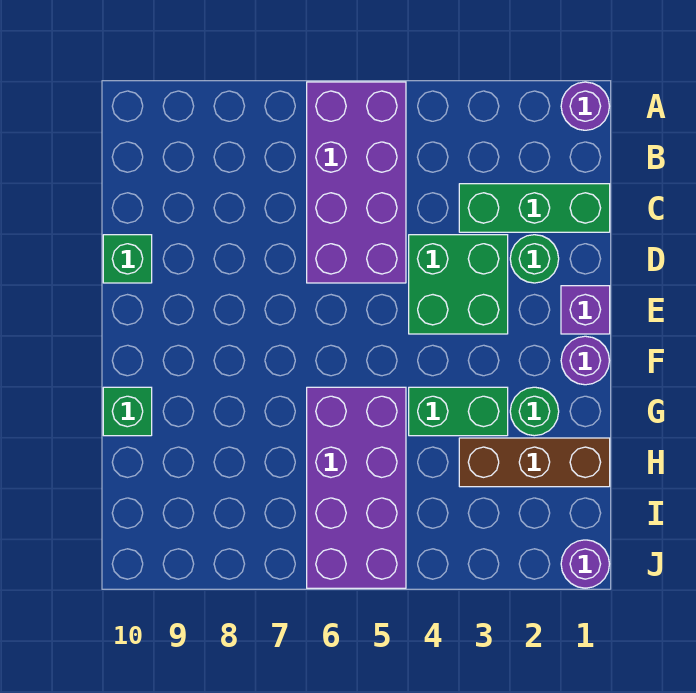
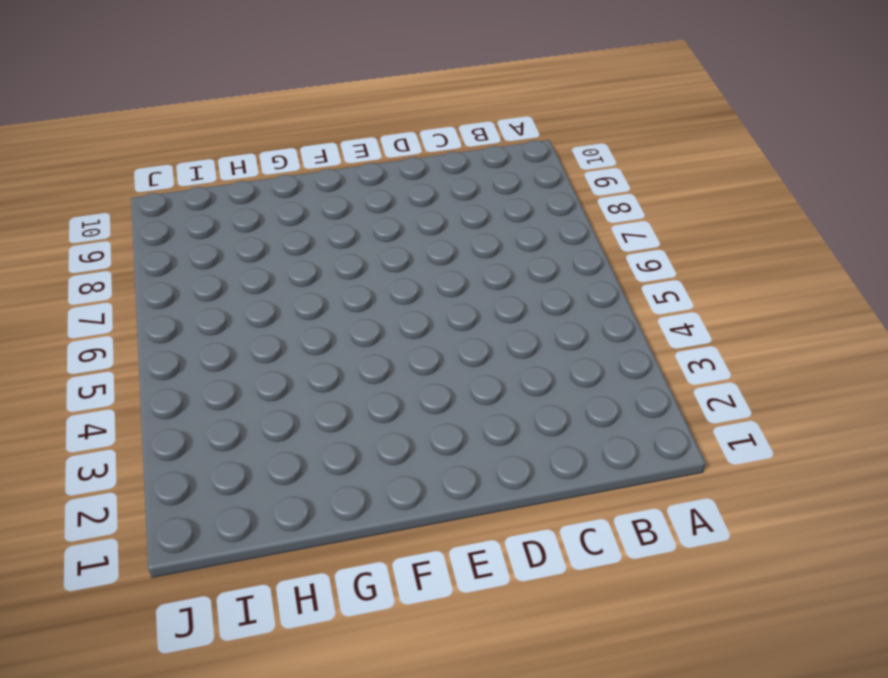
none -> purple round brick A1 level 1
none -> purple brick A5:D6 level 1
none -> green brick C1:C3 level 1

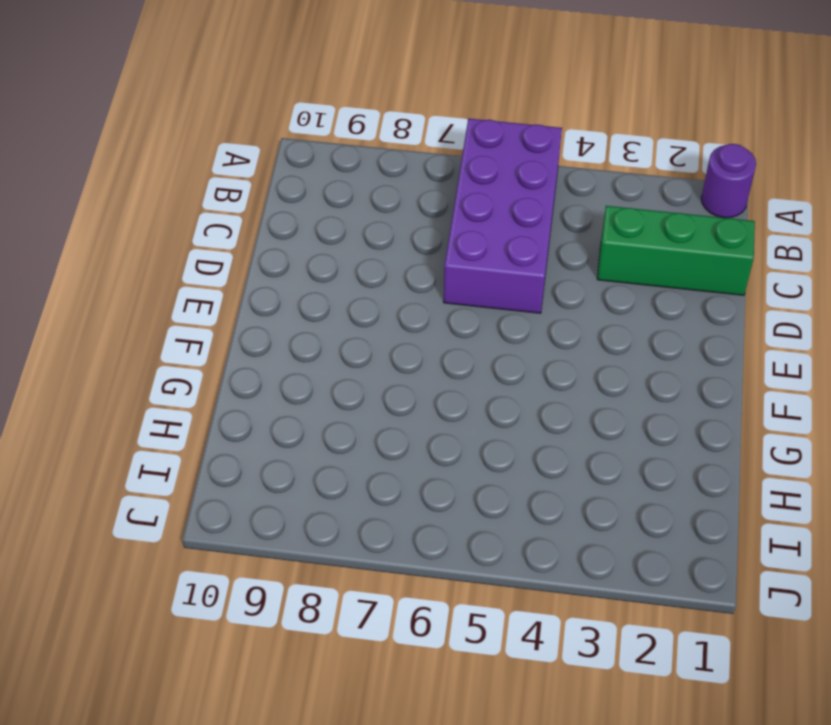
none -> green round brick D2 level 1
none -> green brick D3:E4 level 1
none -> green brick D10 level 1

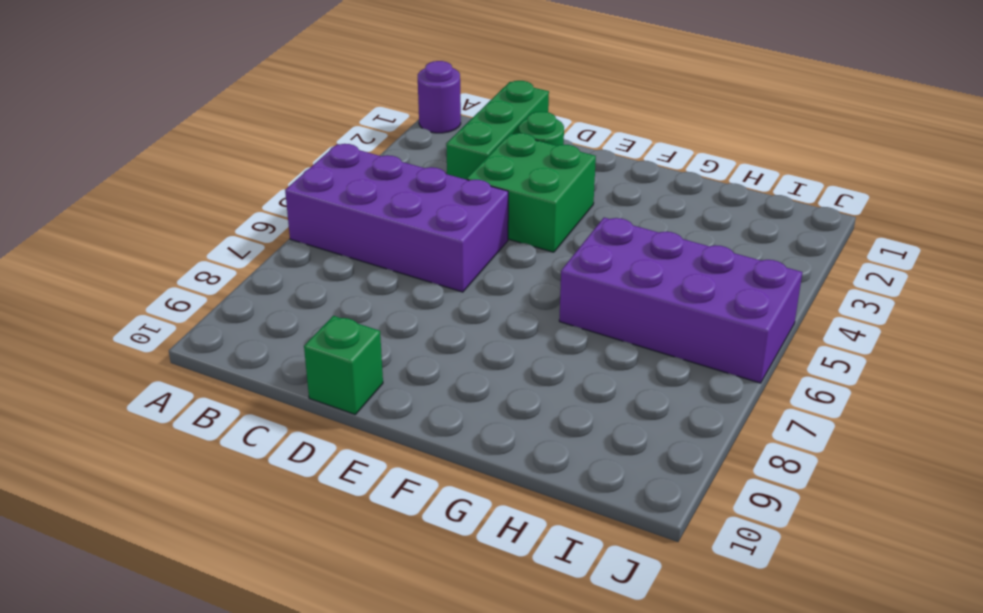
none -> purple brick E1 level 1
none -> purple round brick F1 level 1
none -> green round brick G2 level 1

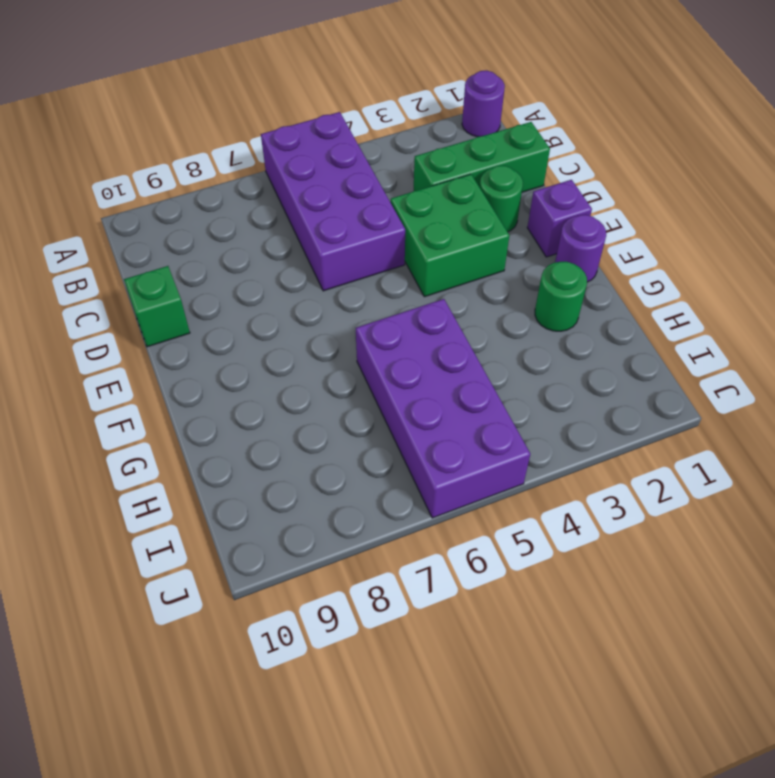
none -> green brick G3:G4 level 1
none -> green brick G10 level 1
none -> brown brick H1:H3 level 1

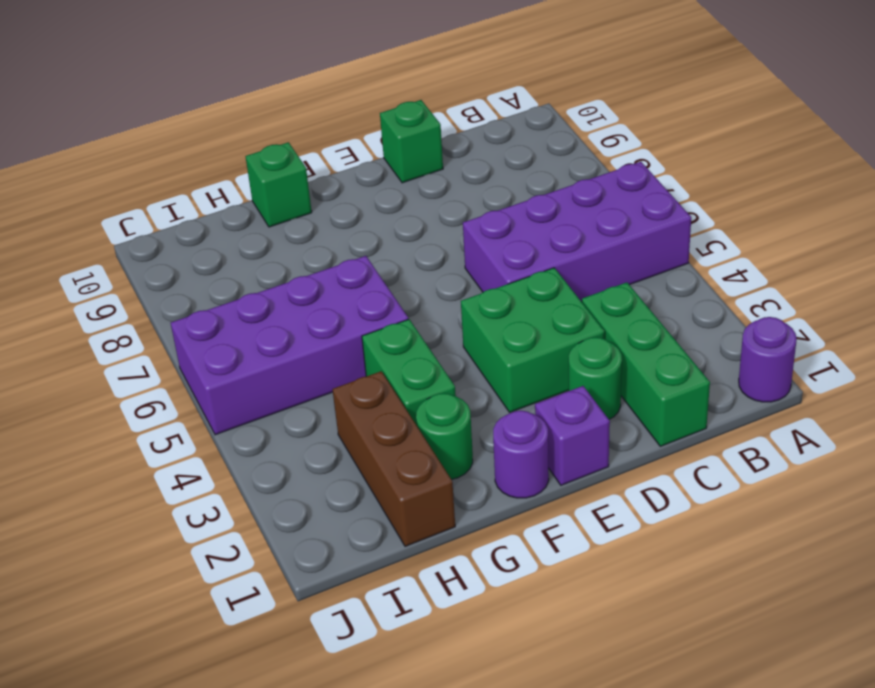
none -> purple round brick J1 level 1

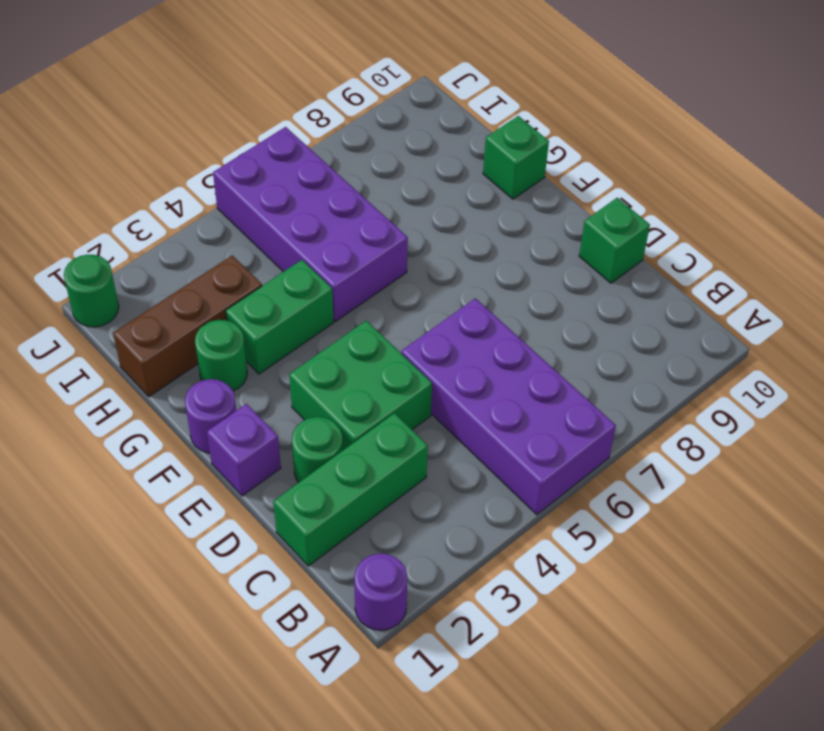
green round brick J1 level 1 -> purple round brick J1 level 1

